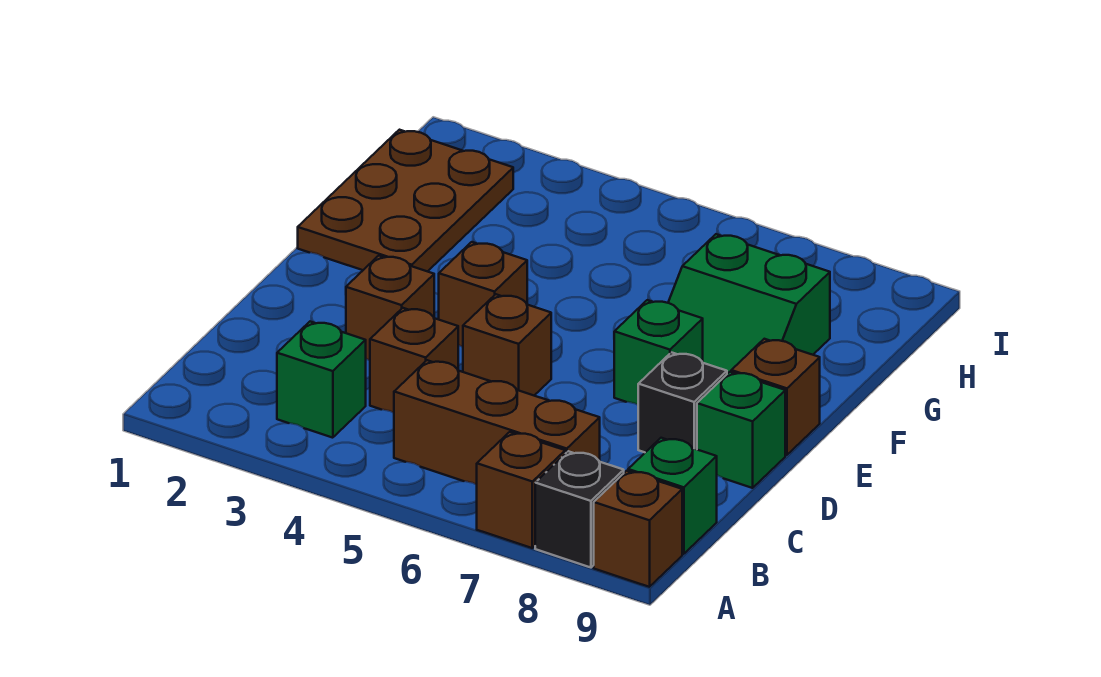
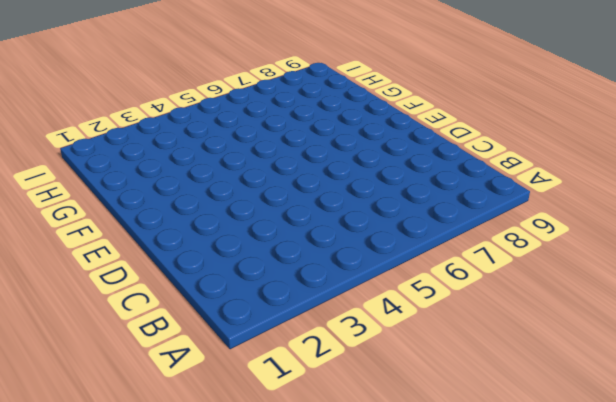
none -> brown brick A7 level 1
none -> black brick A8 level 1
none -> brown brick A9 level 1

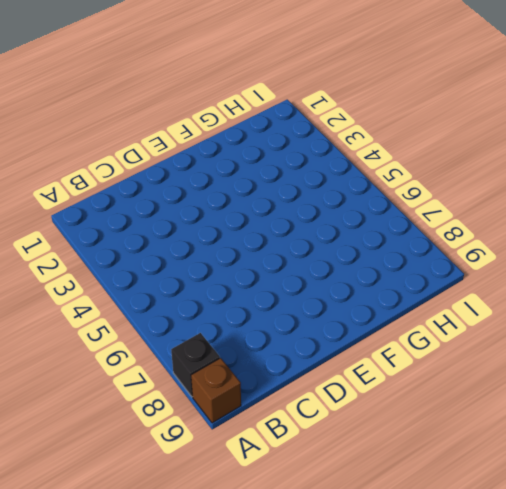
none -> brown brick A7 level 1
none -> green brick B3 level 1
none -> brown brick B5:B7 level 1

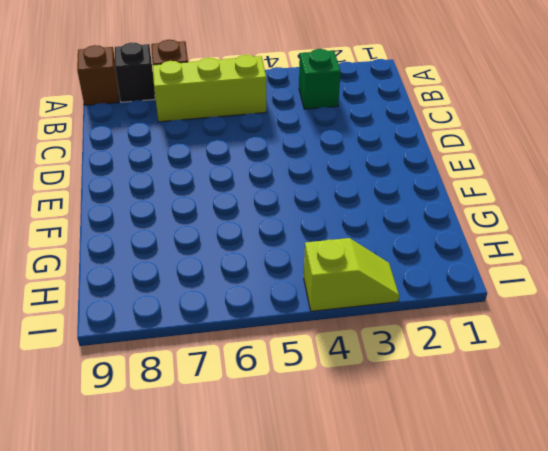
lime brick B5:B7 level 1 -> brown brick B5:B7 level 1
lime slope I3:I4 level 1 top 4 -> none
none -> green brick B9 level 1
none -> brown brick C4 level 1
none -> brown brick D3 level 1

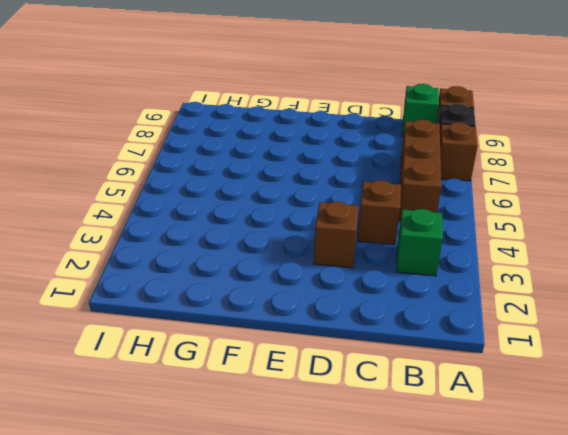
none -> brown brick D5 level 1
none -> black brick D8 level 1
none -> green brick D9 level 1

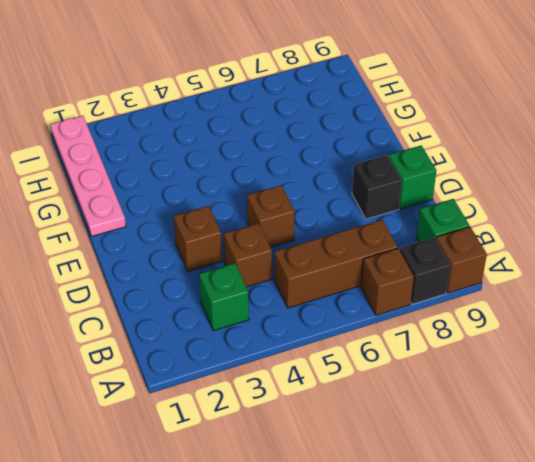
pink plate F1:I1 level 1 -> brown plate F1:H2 level 1
none -> brown brick E4 level 1
none -> green brick E7 level 1
none -> brown brick E9 level 1

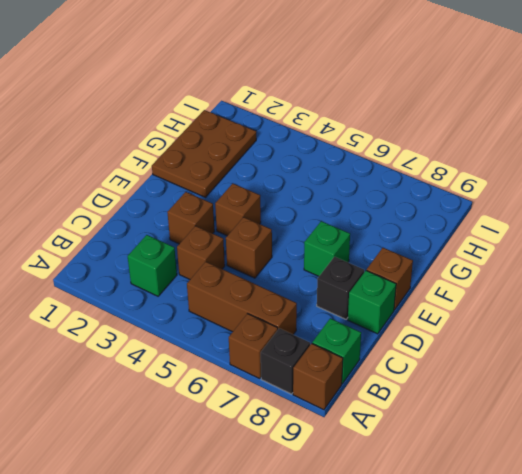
none -> green slope F7:G8 level 1 top G

